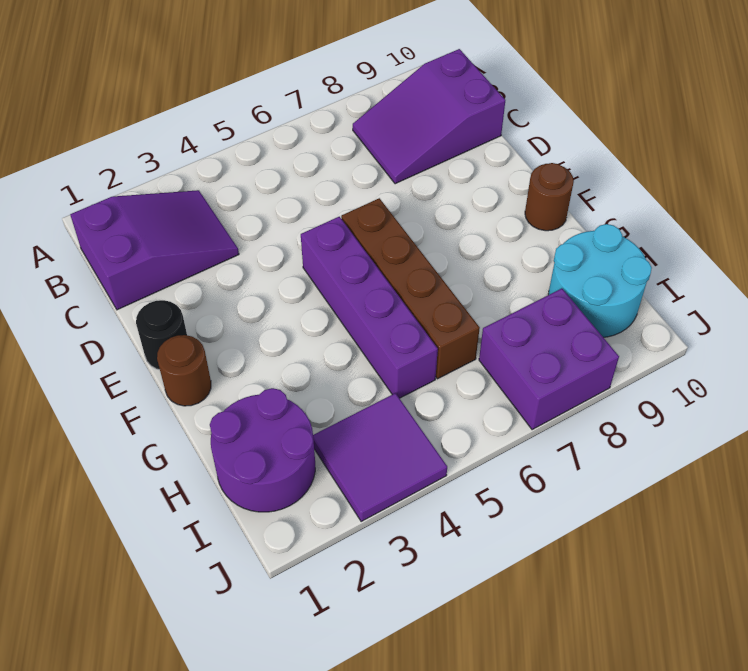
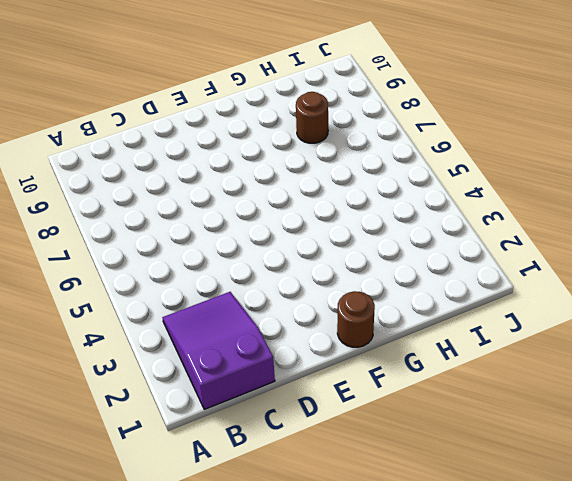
brown round brick H8 level 1 -> brown round brick F10 level 1
none -> purple slope B8:C10 level 1 top 10
none -> black round brick E1 level 1

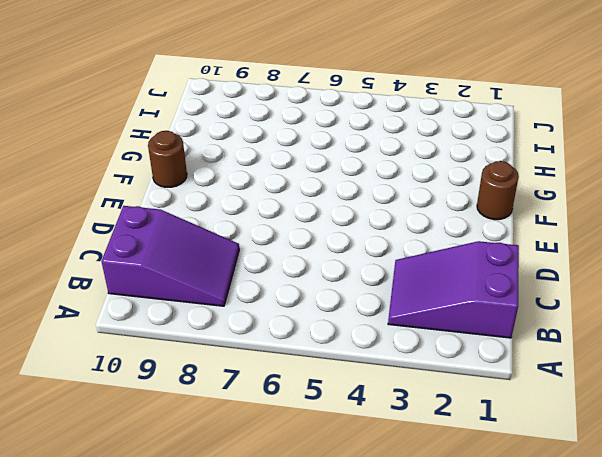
none -> black round brick E1 level 1
none -> purple brick E5:H5 level 1

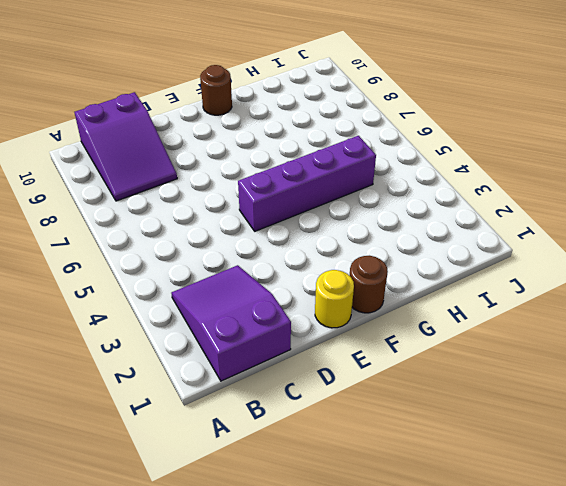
yellow round brick E1 level 1 -> black round brick E1 level 1
none -> brown brick E6:H6 level 1
none -> purple round brick H1:I2 level 1

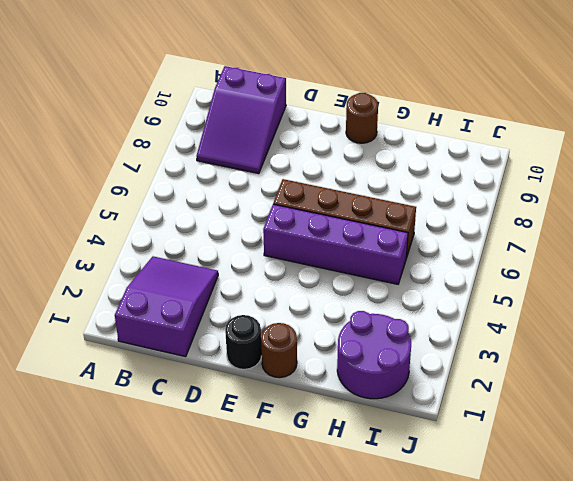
none -> cyan round brick H9:I10 level 1
none -> purple tile I3:J4 level 1

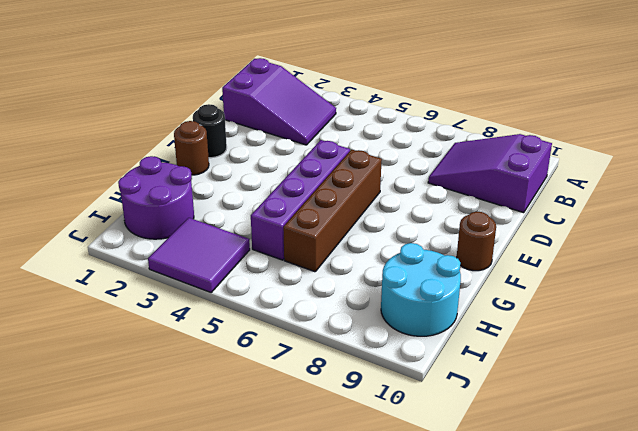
none -> purple brick I7:J8 level 1

